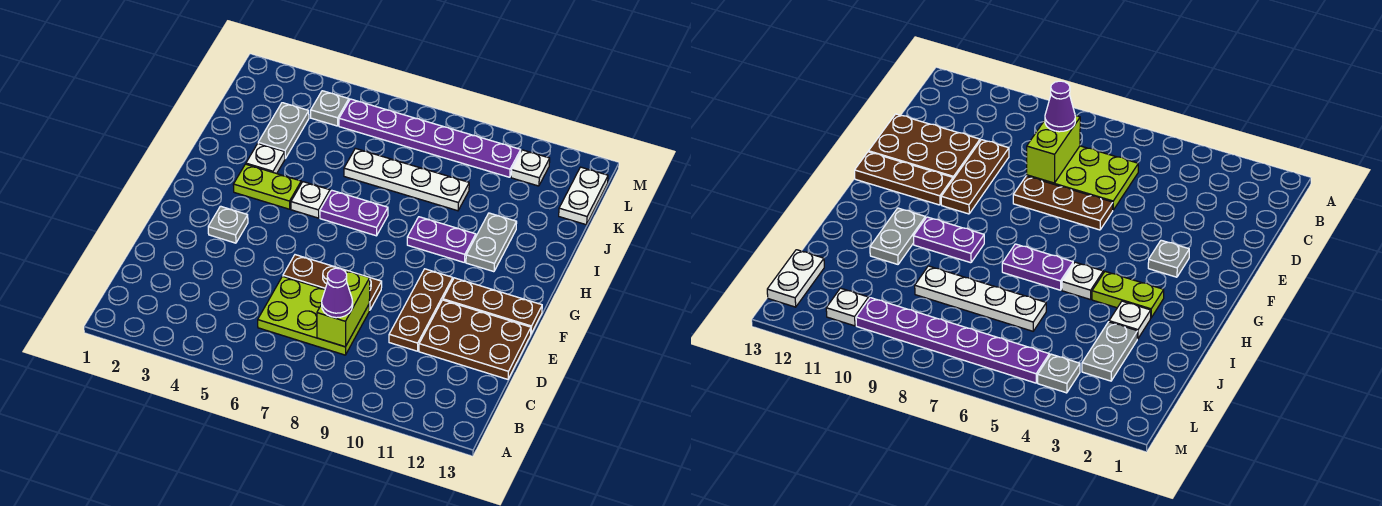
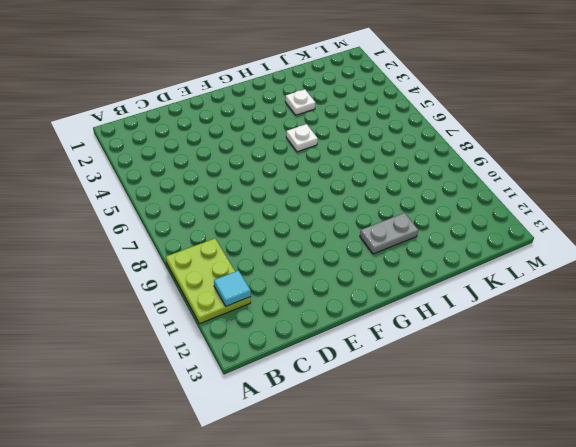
lime plate A9:B11 level 1 -> lime plate C6:D8 level 1
cyan tile B11 level 2 -> none
none -> brown plate D10:F10 level 1
none -> brown plate D11:E13 level 1
none -> brown plate E6:E8 level 1

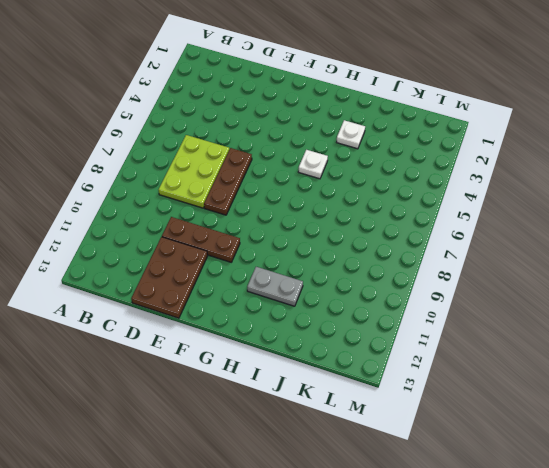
none -> grey plate F3 level 1
none -> brown plate F11:F13 level 1
none -> lime plate H3:H4 level 1

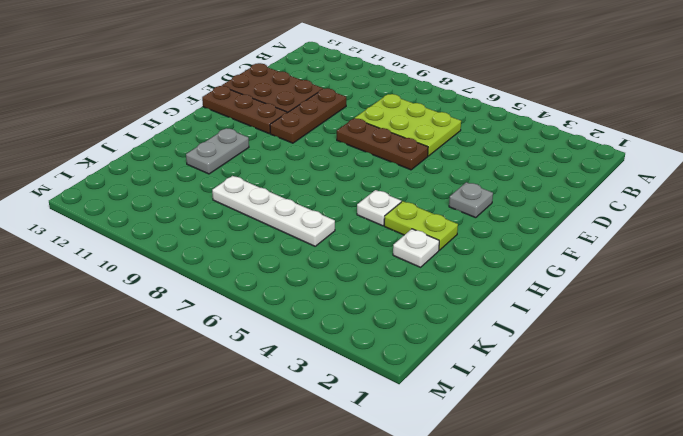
none -> purple plate H6:H7 level 1
none -> purple plate H9:H10 level 1
none -> grey plate J3:K3 level 1

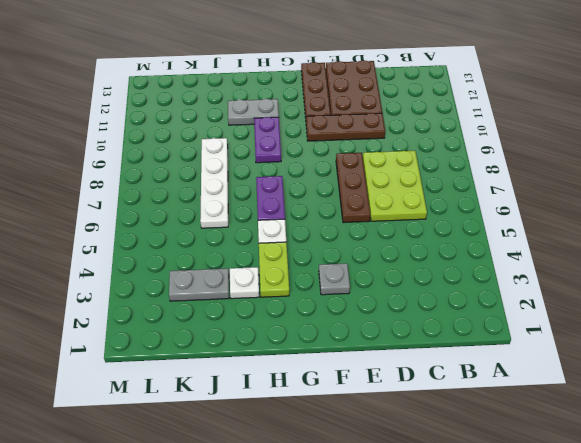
none -> white plate K13:L13 level 1
none -> grey plate L4 level 1
none -> purple plate L5:L10 level 1

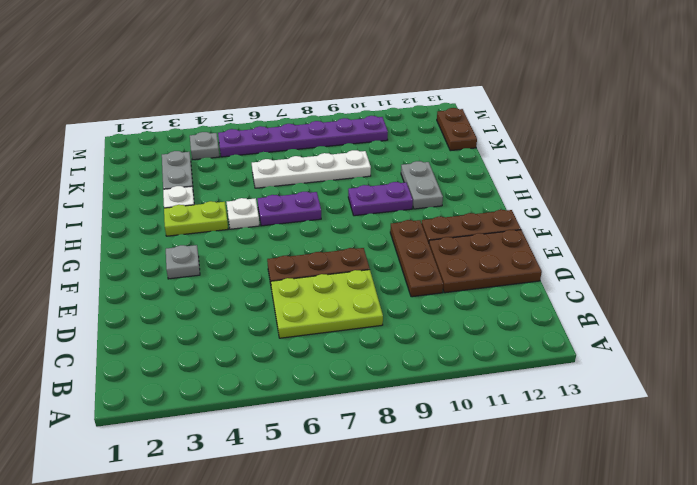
brown plate K13:L13 level 1 -> white plate K13:L13 level 1
none -> white plate L11 level 1
none -> lime brick C8:D8 level 2
none -> purple cone C8 level 3

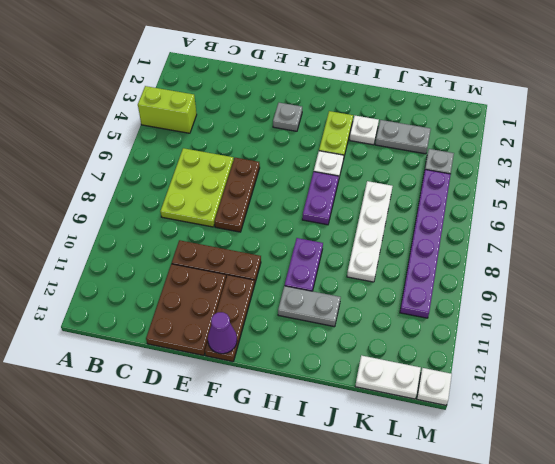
lime brick A4:B4 level 1 -> lime brick C8:D8 level 2
purple cone F13 level 2 -> purple cone C8 level 3
white plate M13 level 1 -> white plate L11 level 1

